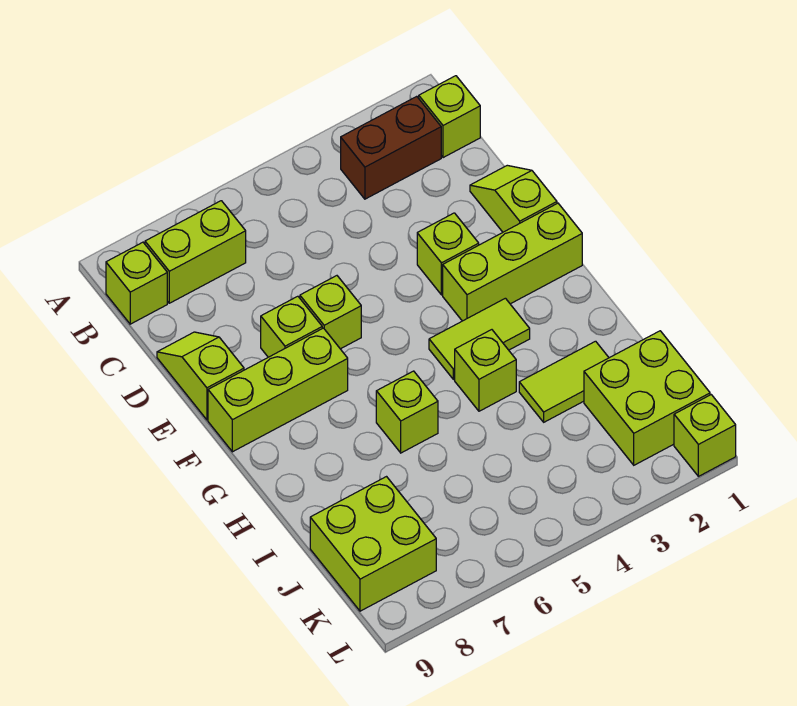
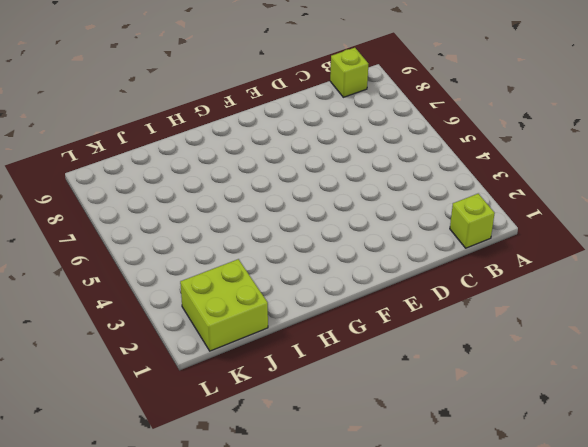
none -> brown brick B2:B3 level 1
none -> lime brick B7:B8 level 1
none -> lime slope D1:E1 level 1 top E

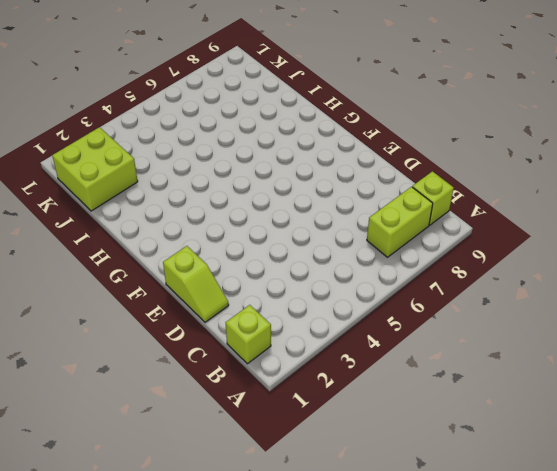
none -> brown brick B2:B3 level 1
none -> lime slope D9:E9 level 1 top E
none -> lime brick E3 level 1

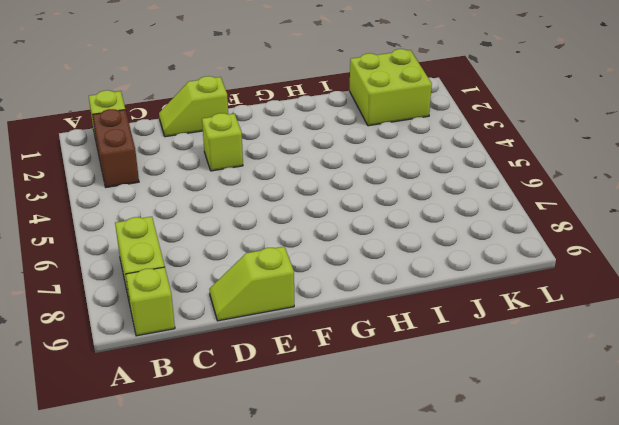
none -> lime brick E6 level 1
none -> lime brick E7 level 1
none -> lime brick F1:F3 level 1

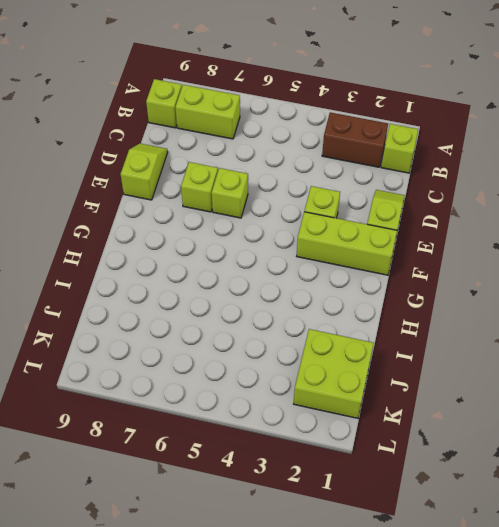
none -> lime brick F7:F9 level 1
none -> lime tile G3:G4 level 1
none -> lime brick H4 level 1

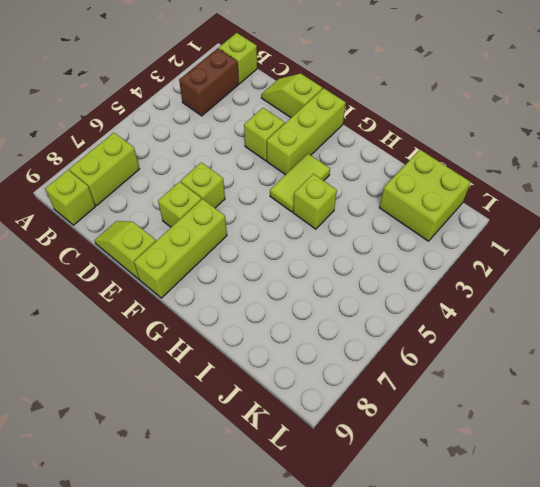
none -> lime brick H6 level 1
none -> lime tile I2:I3 level 1
none -> lime brick J8:K9 level 1

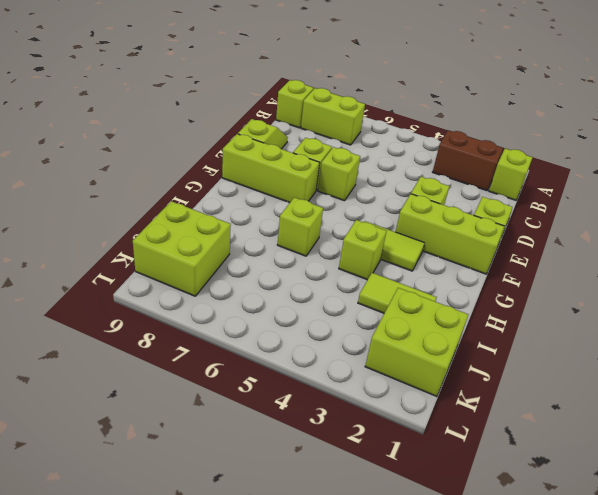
none -> lime brick L1 level 1

